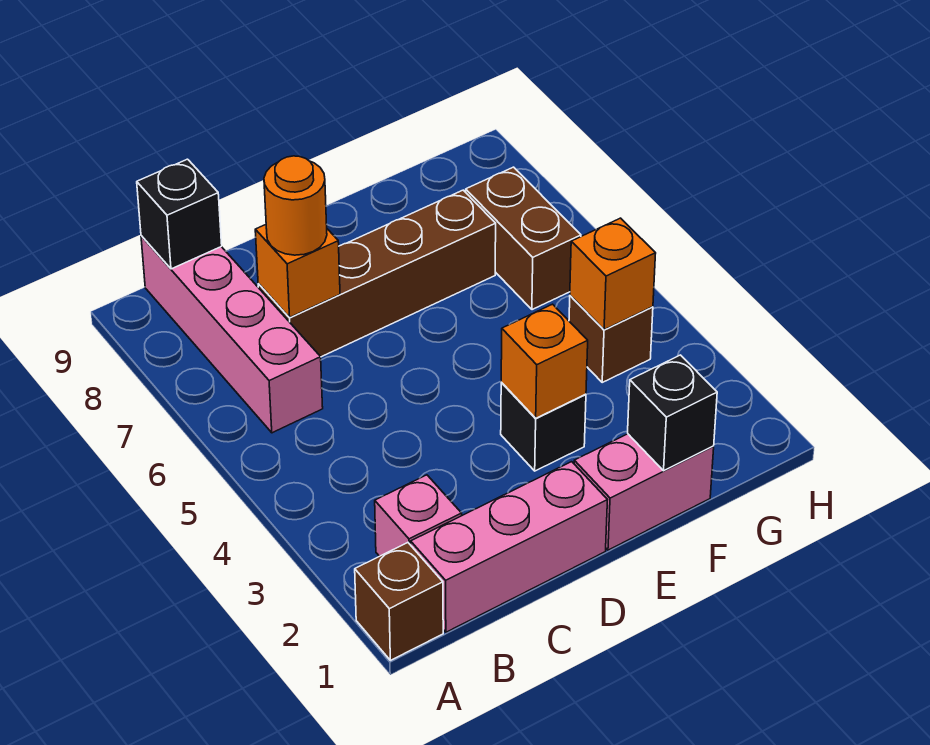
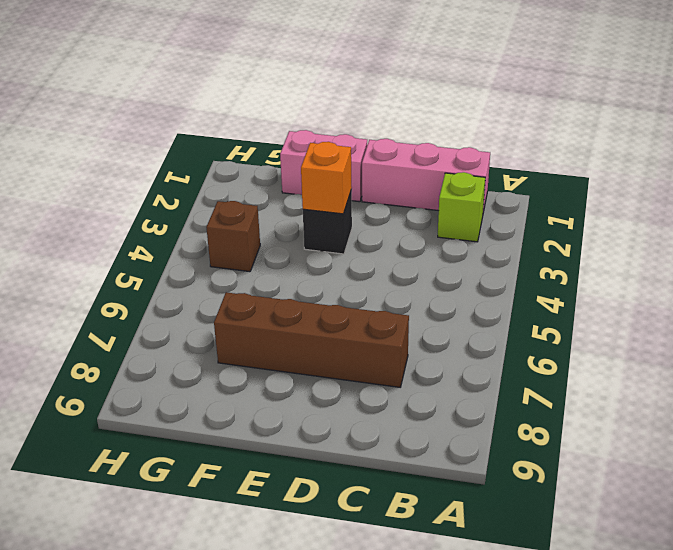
lime brick B2 level 1 -> pink brick B2 level 1
none -> brown brick A1 level 1
none -> pink brick B6:B9 level 1
none -> brown brick G6:G7 level 1

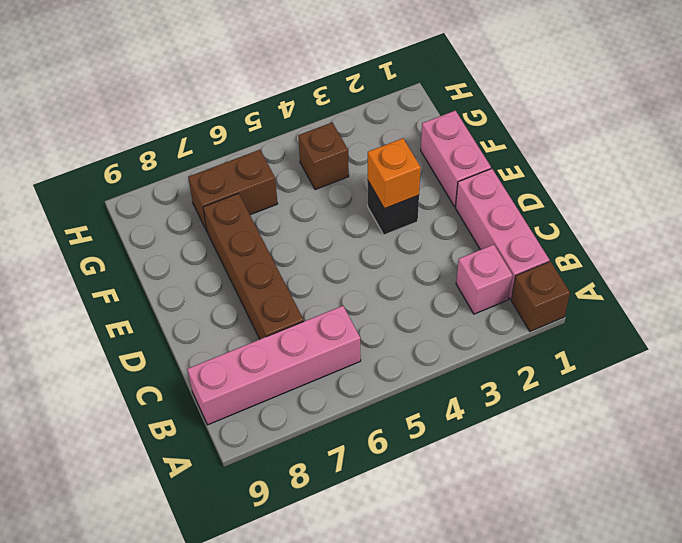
none -> black brick B9 level 2
none -> orange brick C7 level 2
none -> black brick F1 level 2

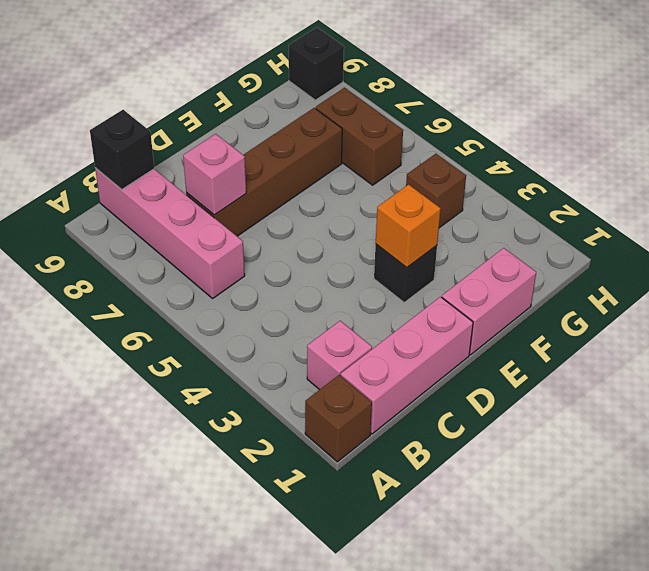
pink brick C7 level 2 -> orange brick C7 level 2
black brick H9 level 1 -> black brick F1 level 2
none -> orange brick G4 level 2
none -> orange round brick C7 level 3

